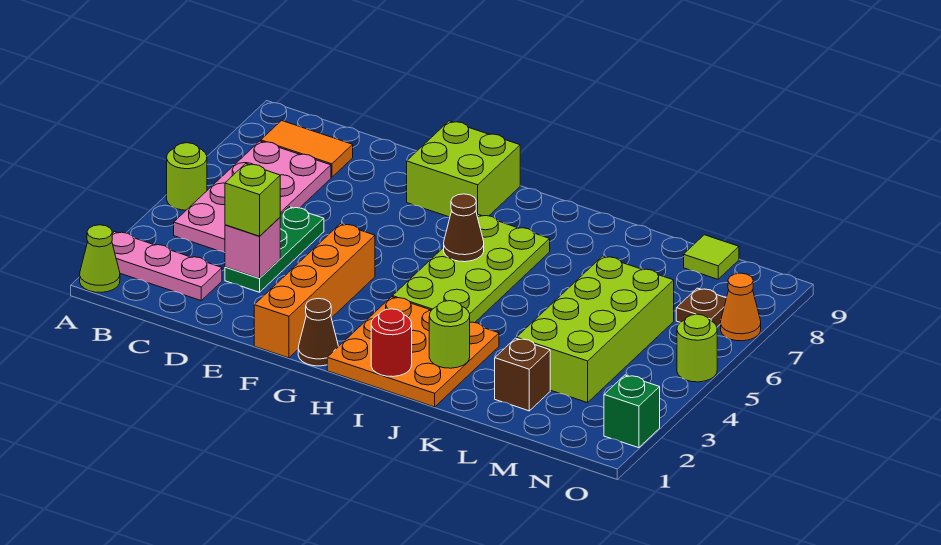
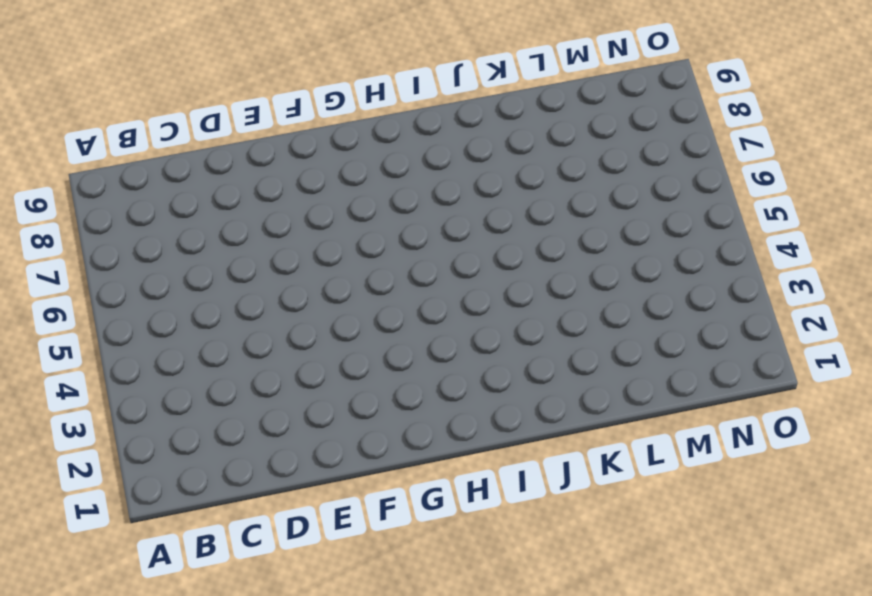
none -> lime cone A1 level 1
none -> pink plate A2:C2 level 1
none -> lime round brick A5 level 1

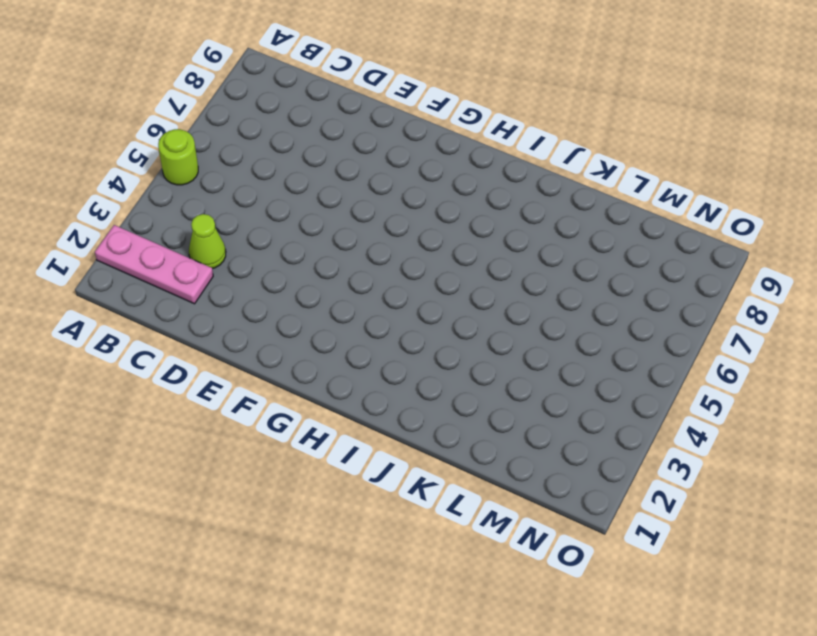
lime cone C3 level 1 -> lime cone A1 level 1
none -> pink plate B4:C7 level 1
none -> orange tile B8:C8 level 1
none -> green plate D3:D5 level 1

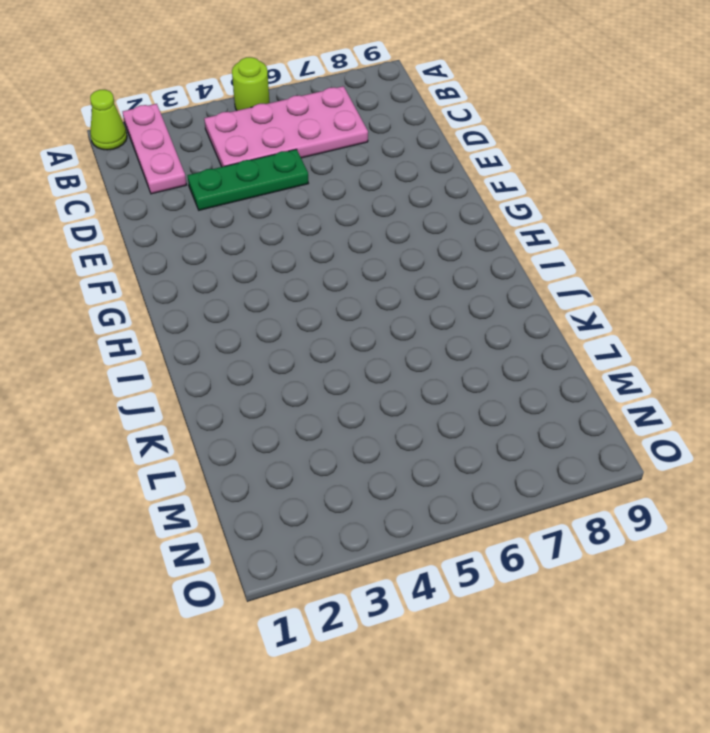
none -> orange tile B8:C8 level 1
none -> orange brick F1:F4 level 1
none -> lime brick F8:G9 level 1

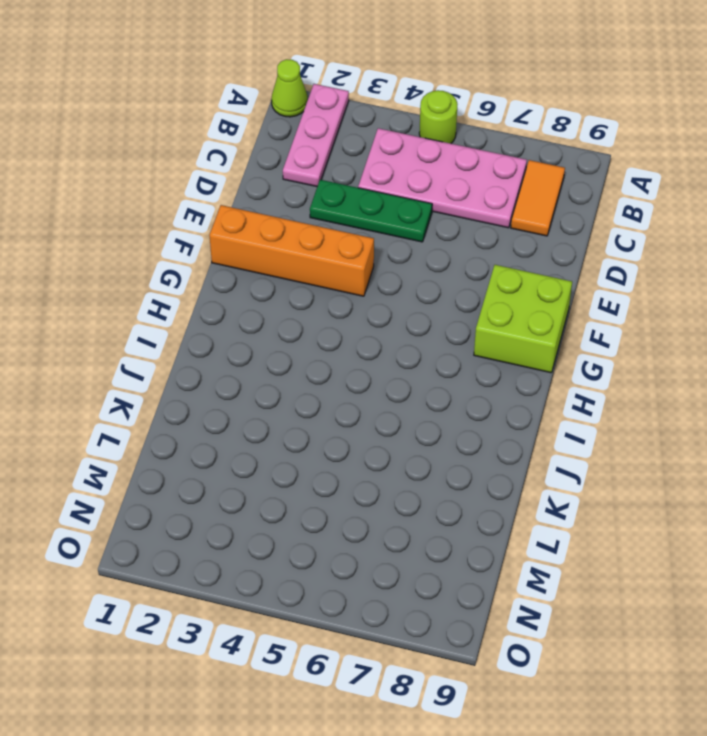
none -> brown cone G1 level 1
none -> orange plate H1:J3 level 1
none -> lime plate H4:I7 level 1

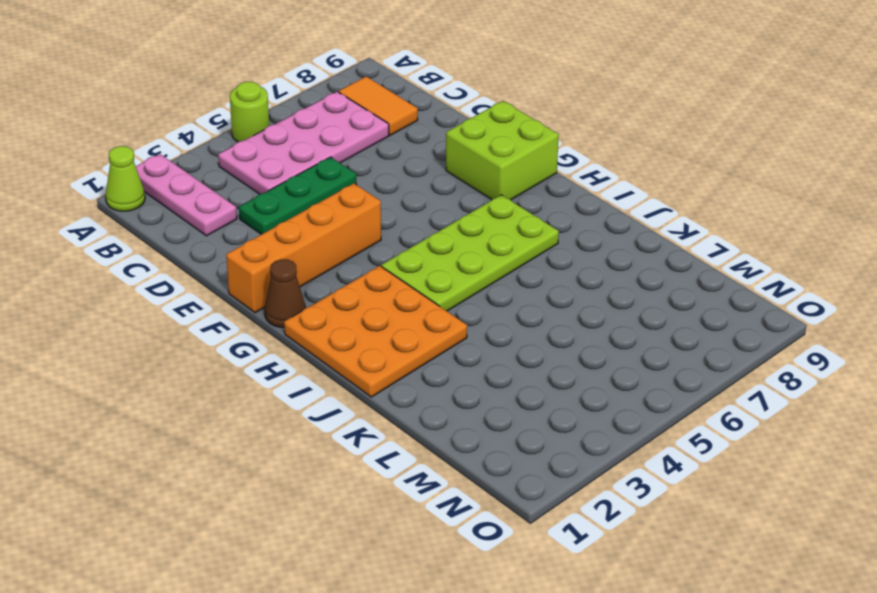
none -> brown brick L2 level 1
none -> lime brick L3:M6 level 1
none -> lime tile M9 level 1

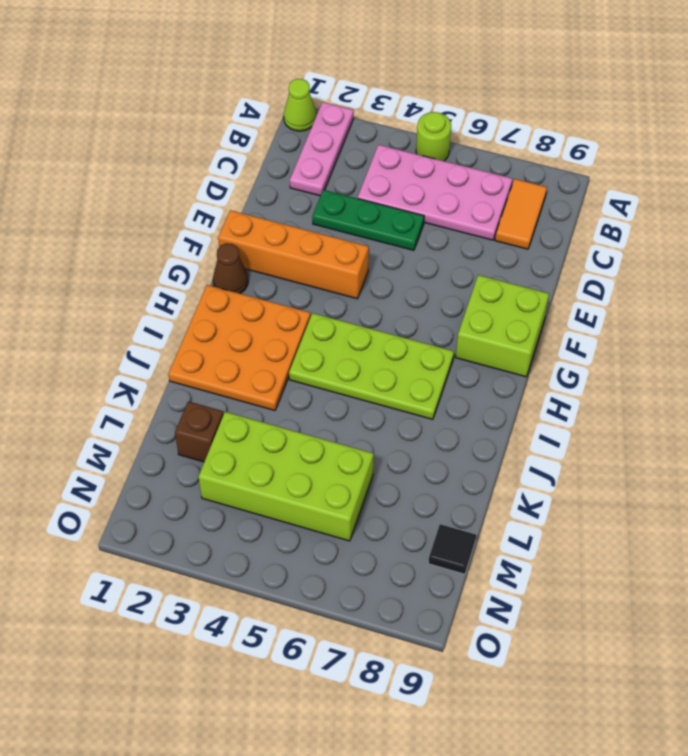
black tile M9 level 1 -> lime tile M9 level 1
none -> brown plate N7 level 1
none -> green brick O2 level 1
none -> lime round brick O5 level 1

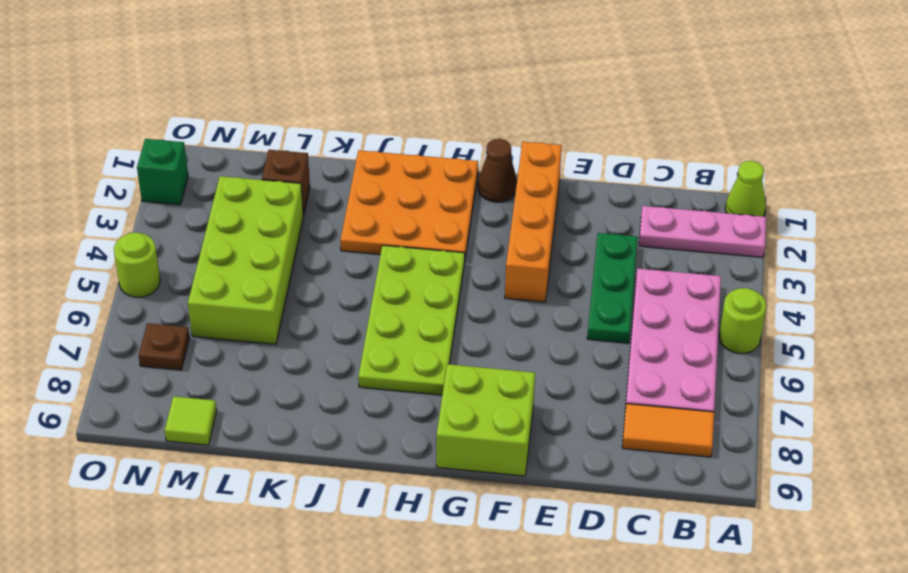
none -> orange cone O7 level 1
none -> pink brick D3 level 2
none -> brown cone H6 level 2

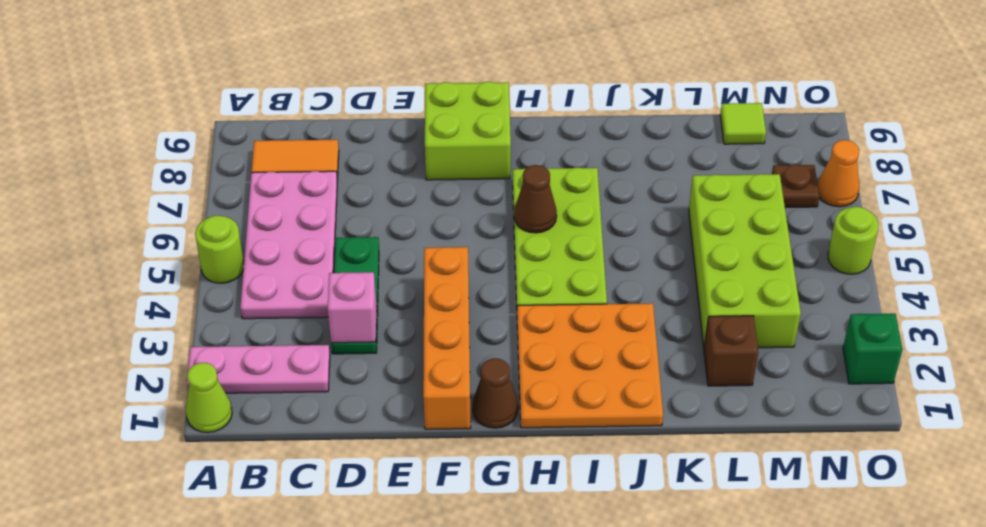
none -> red round brick I1 level 2
none -> lime round brick J2 level 2
none -> lime brick D3 level 3

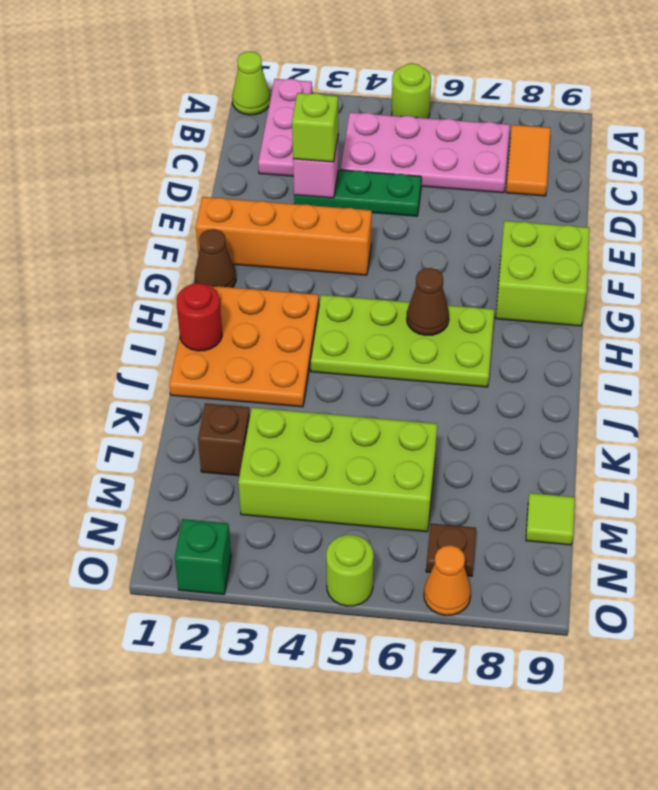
none -> lime round brick J2 level 2

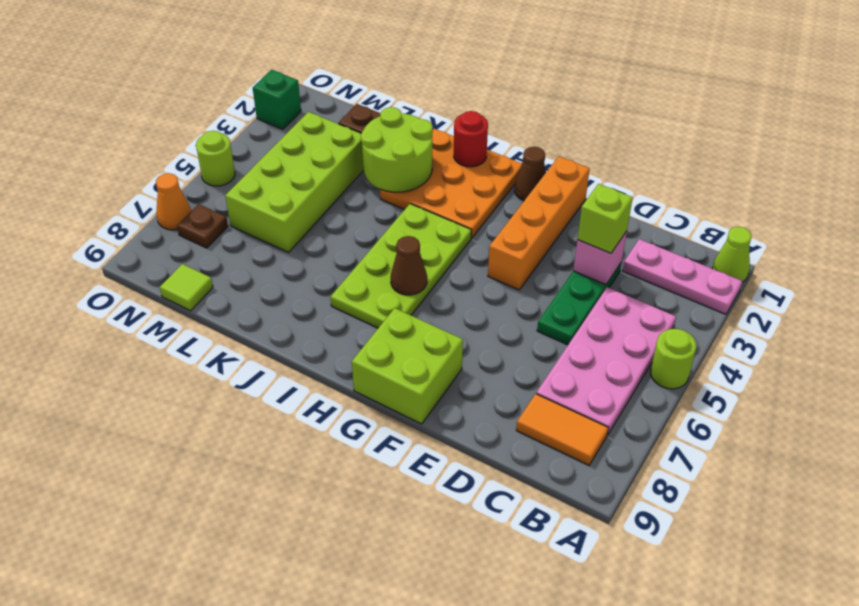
lime round brick J2:K3 level 2 -> lime round brick J2 level 2

